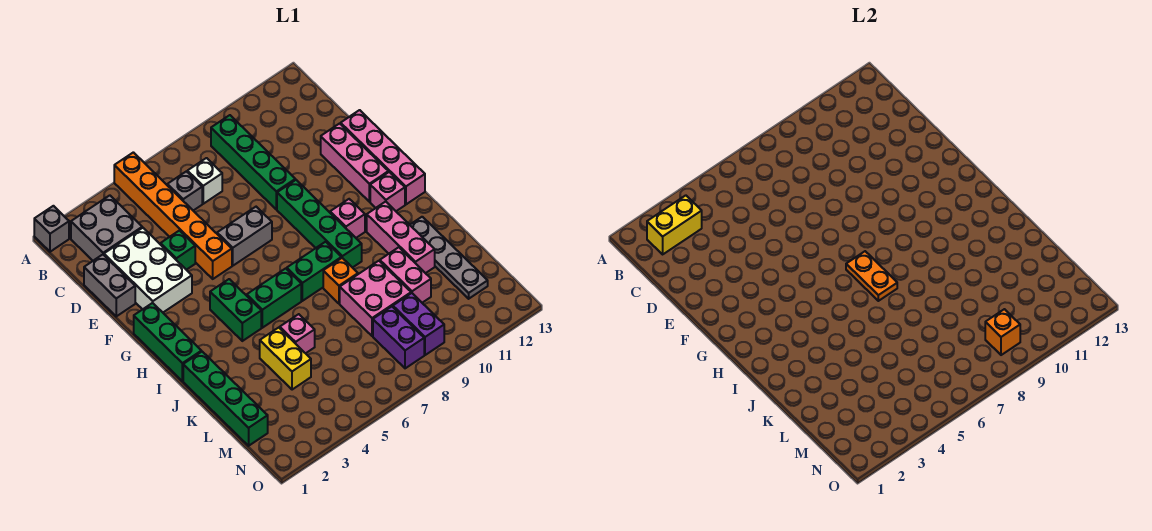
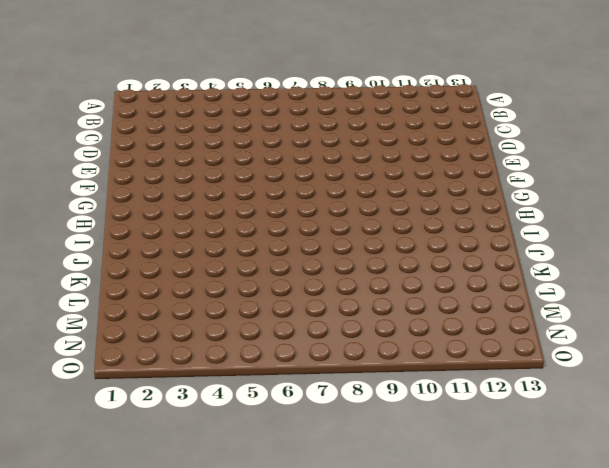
none -> grey brick A1 level 1
none -> orange brick A5:F5 level 1
none -> grey brick B2:C3 level 1
none -> green brick B9:E9 level 1

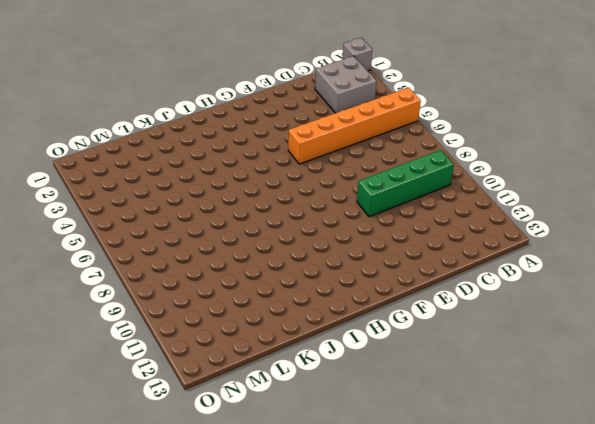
none -> grey brick C6 level 1
none -> white brick C7 level 1
none -> grey brick D1:E1 level 1
none -> white brick D2:F3 level 1

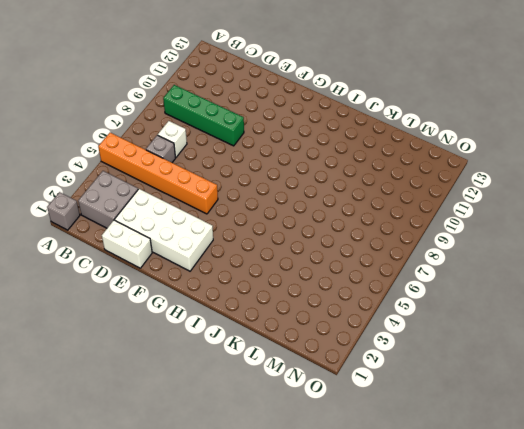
white brick D1:E1 level 1 -> grey brick D1:E1 level 1
white brick D2:G3 level 1 -> white brick D2:F3 level 1
none -> green brick E4 level 1
none -> pink brick E12:G12 level 1
none -> pink brick E13:H13 level 1
none -> grey brick F6:F7 level 1

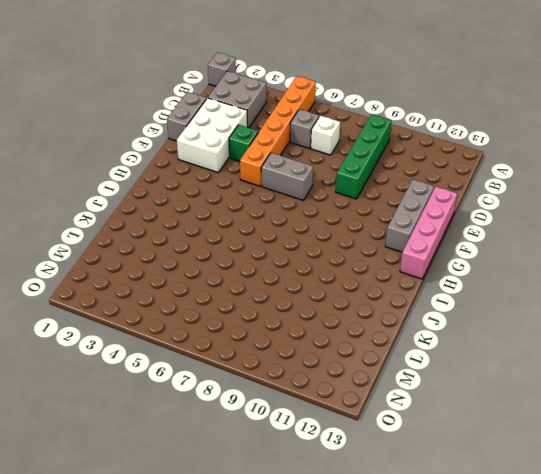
grey brick E12:G12 level 1 -> pink brick E12:G12 level 1
none -> green brick F9:I9 level 1
none -> green brick G1:I1 level 1
none -> green brick H4:I4 level 1
none -> pink brick H10 level 1

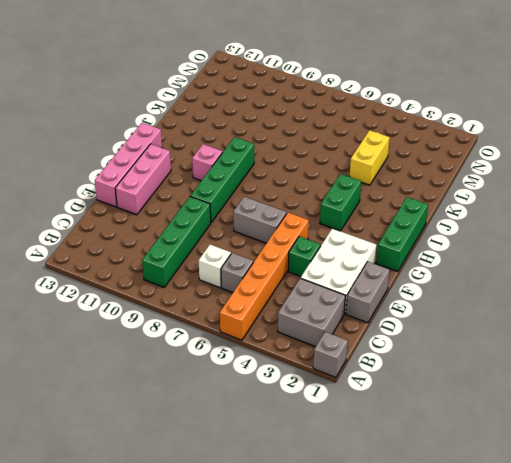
none -> pink brick H12 level 1
none -> green brick I5:I6 level 1
none -> green brick I7:I8 level 1
none -> pink brick I11:K11 level 1

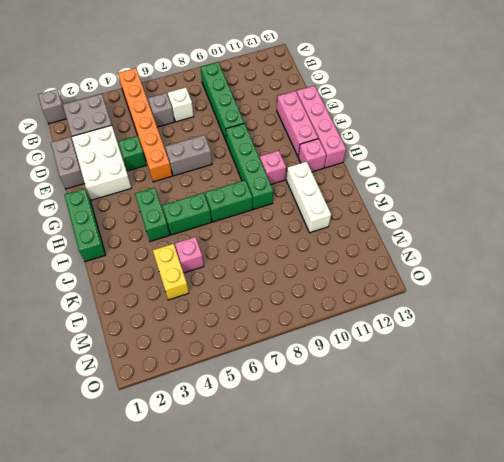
white brick I11:K11 level 1 -> pink brick I11:K11 level 1
none -> green brick J1:M1 level 1
none -> orange brick J8 level 1
none -> grey plate J12:M12 level 1
none -> pink brick K8:L9 level 1

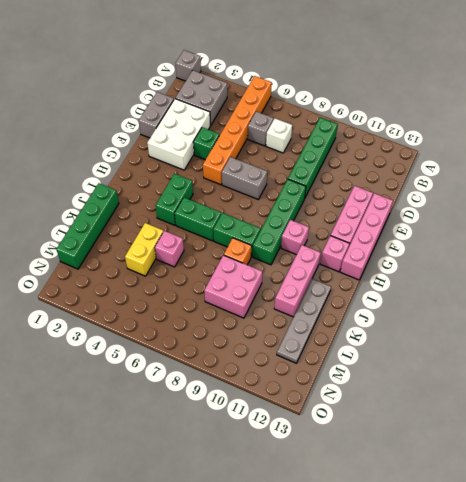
none -> green brick G1:I1 level 1
none -> pink brick K10:L10 level 1
none -> purple brick M8:N8 level 1
none -> purple brick M9:N9 level 1

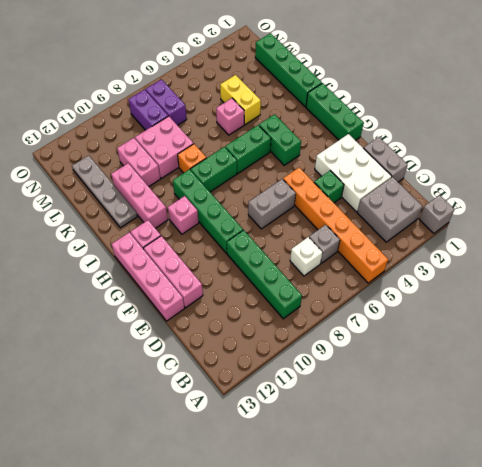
purple brick M7:N7 level 1 -> purple brick M9:N9 level 1
none -> yellow brick B2:B3 level 2
none -> orange plate H7:I7 level 2
none -> orange brick N9 level 2

